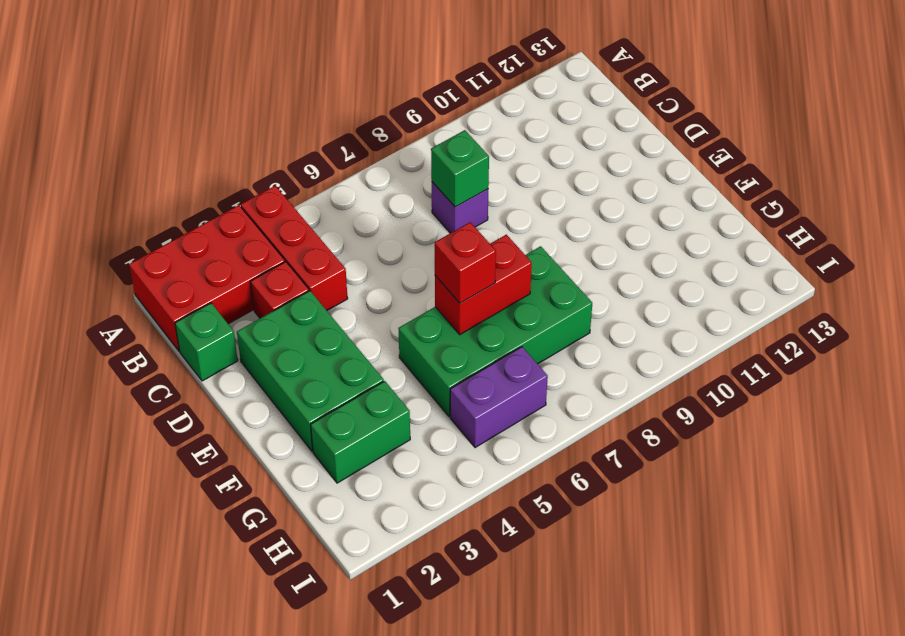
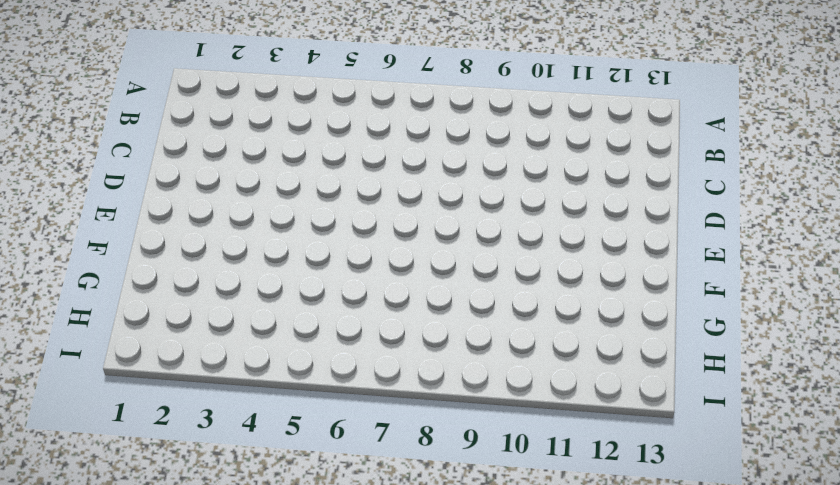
none -> red brick A1:B3 level 1
none -> red brick A4:C4 level 1
none -> green brick C1 level 1

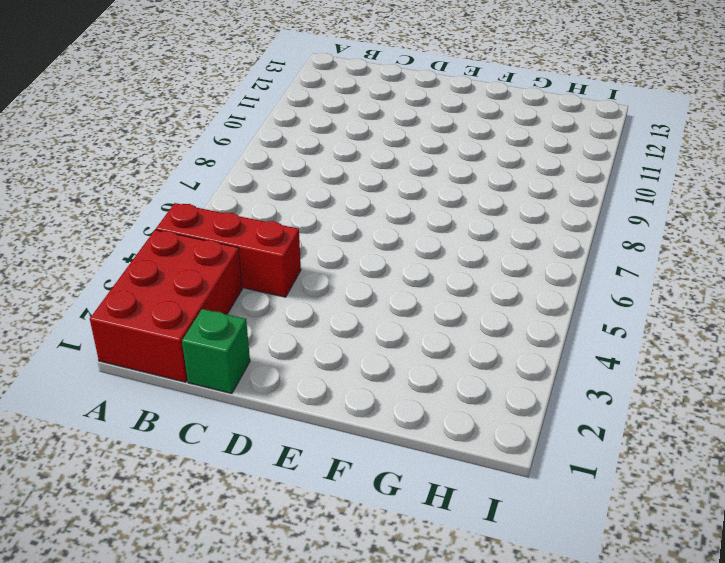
none -> red brick C3 level 1
none -> purple brick C8 level 1
none -> green brick D2:F3 level 1

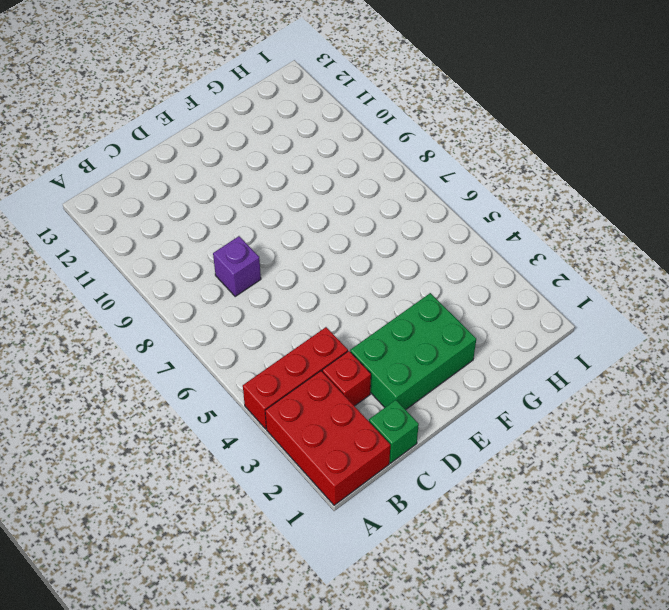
none -> green brick F5:G8 level 1
none -> green brick G2:G3 level 1
none -> purple brick H5:H6 level 1

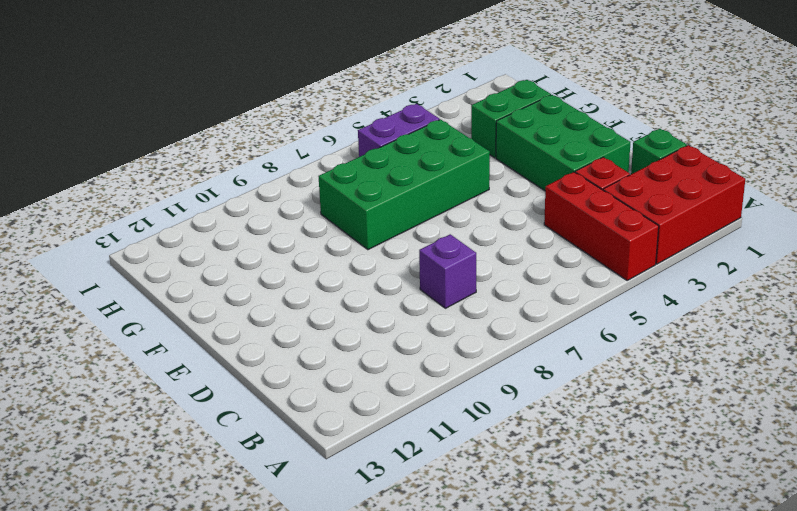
none -> green brick C8 level 2
none -> red brick F6:F7 level 2
none -> red brick F6 level 3

